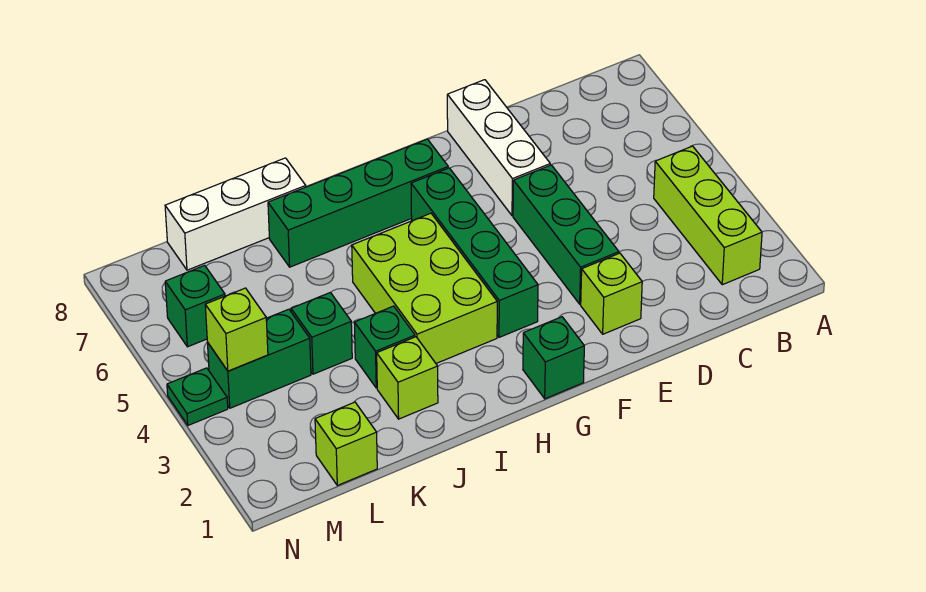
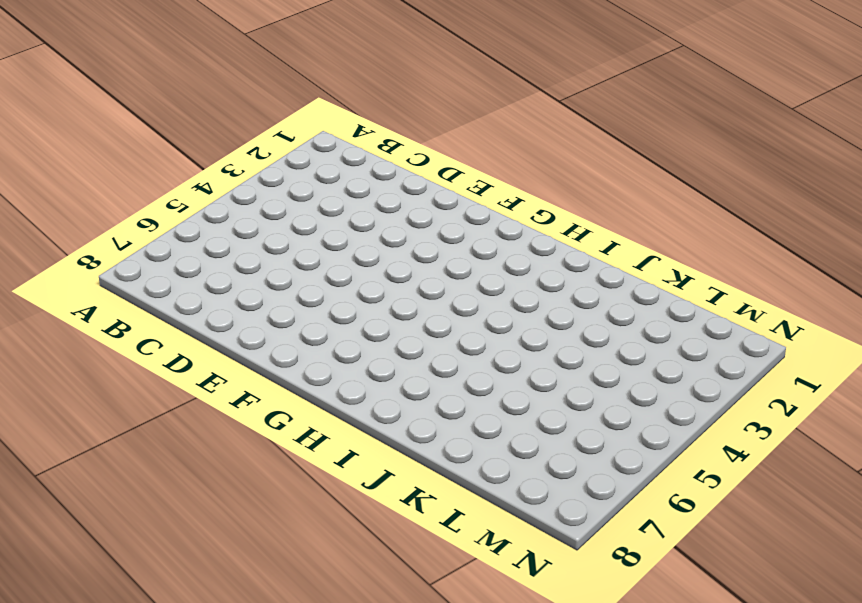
none -> lime brick B2:B4 level 1
none -> lime brick E2 level 1
none -> green brick E3:E5 level 1

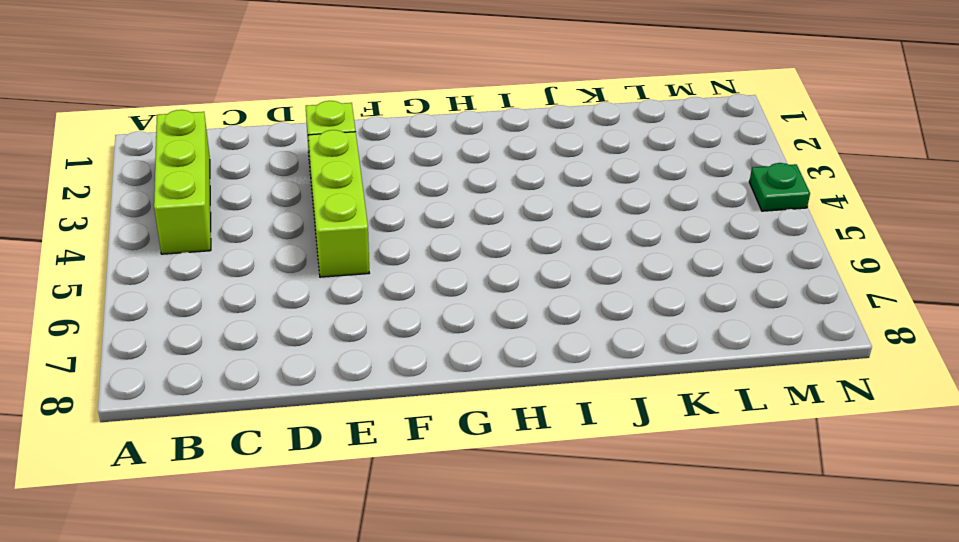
lime brick E3:E5 level 1 -> green brick E3:E5 level 1
none -> white brick E6:E8 level 1
none -> green brick G1 level 1
none -> green brick G3:G6 level 1

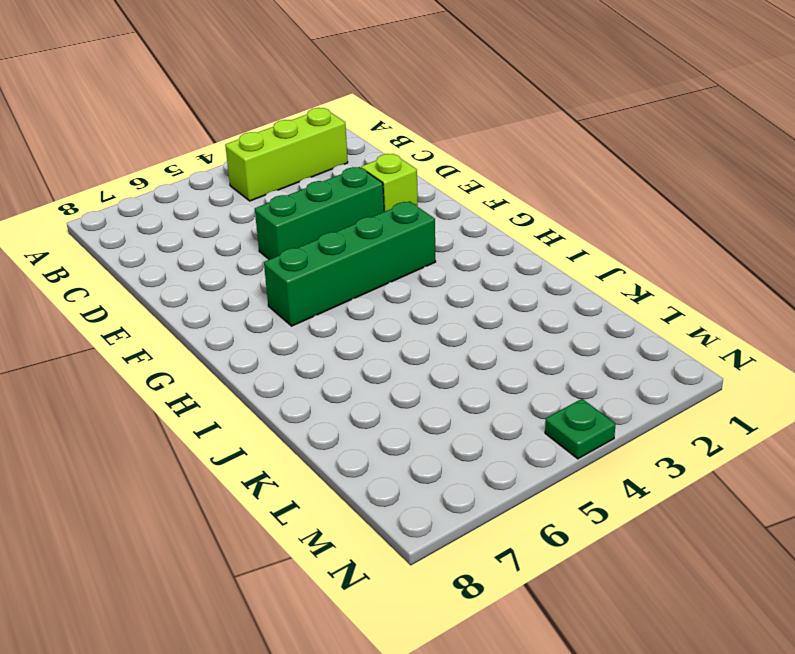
none -> white brick E6:E8 level 1
none -> green brick G1 level 1
none -> green brick G7:J7 level 1

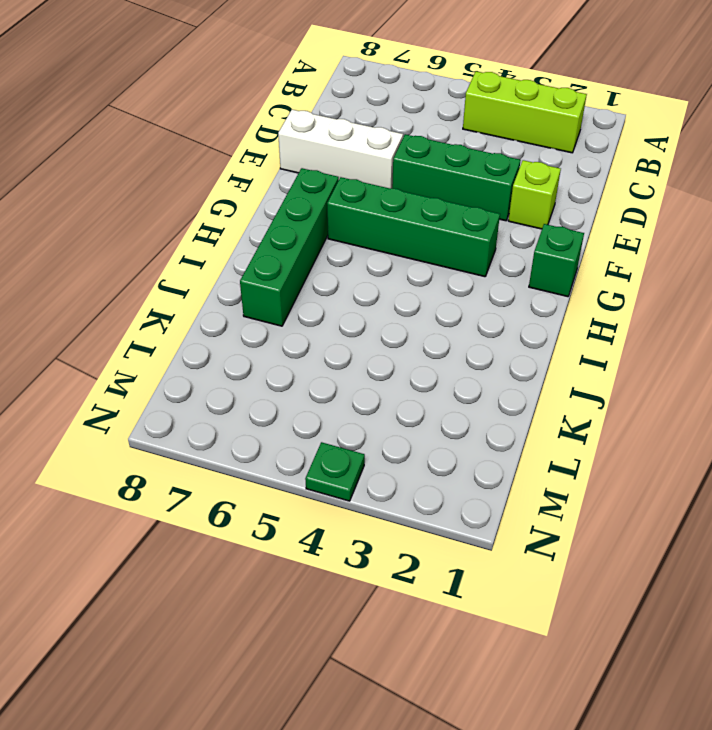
none -> lime brick H3:I5 level 1
none -> lime brick J2 level 1
none -> green brick J3 level 1

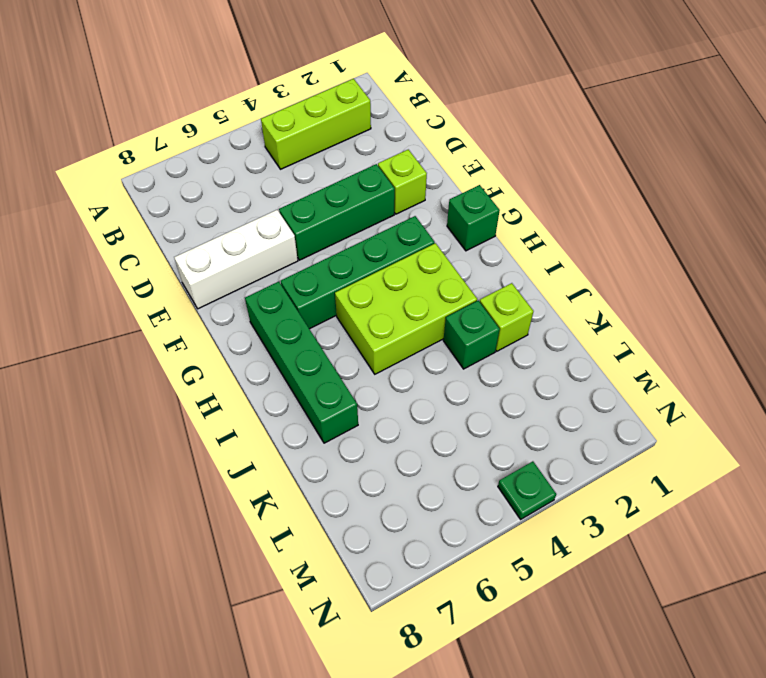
none -> white brick J8:L8 level 1
none -> green brick K4 level 1
none -> lime brick L1 level 1

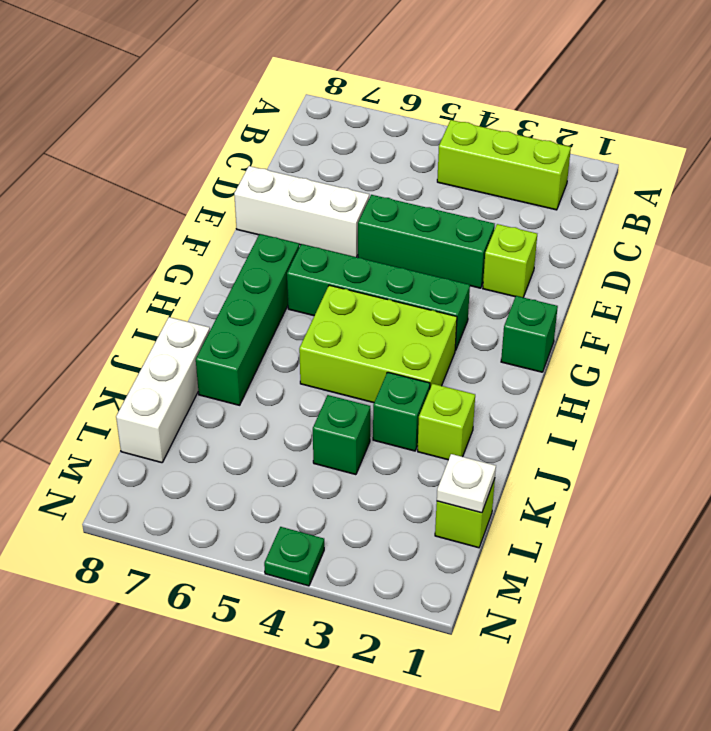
white plate L1 level 2 -> none
none -> green brick L4:M4 level 1
none -> green brick M6 level 1
none -> lime brick M4 level 2

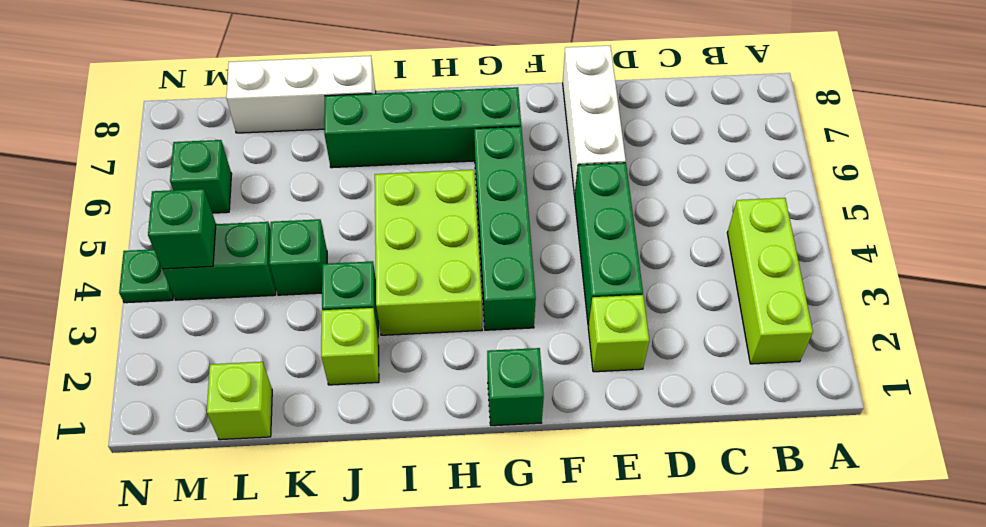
green brick M4 level 2 -> lime brick M4 level 2

